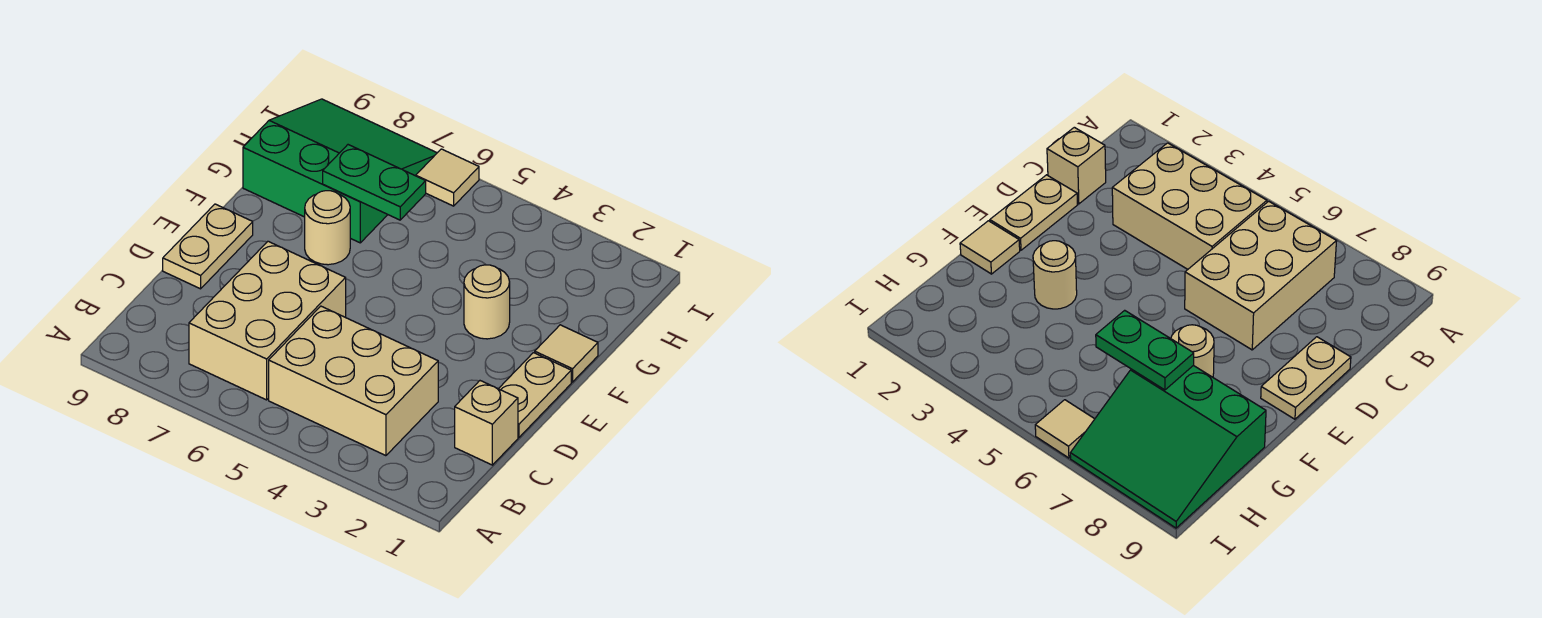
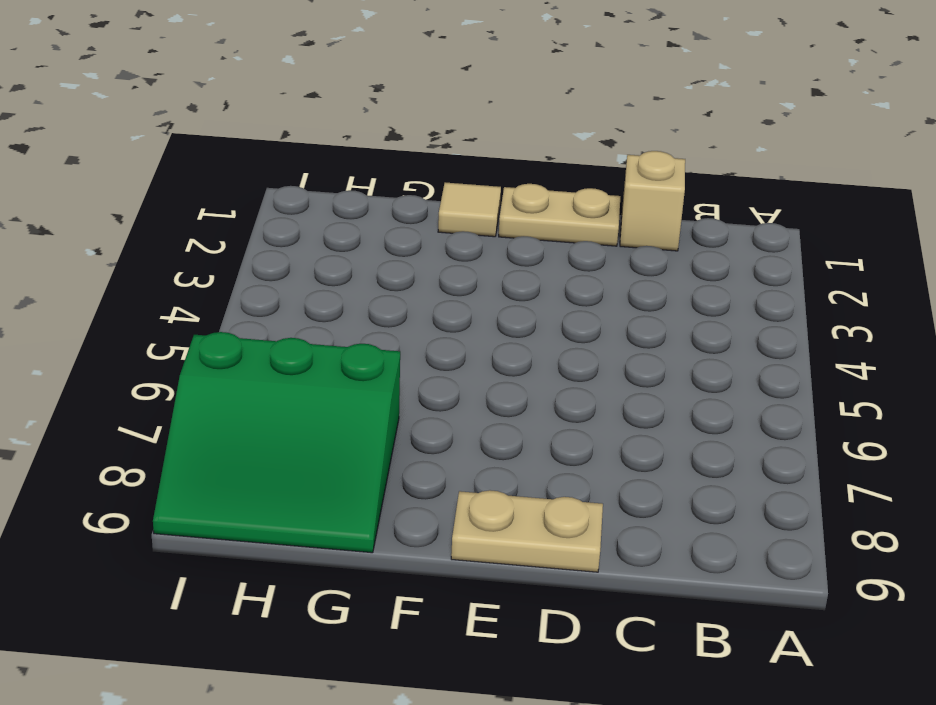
green slope G7:I9 level 1 top 7 -> green slope G7:I9 level 1 top G
none -> tan brick B3:C5 level 1
none -> tan brick B6:D7 level 1

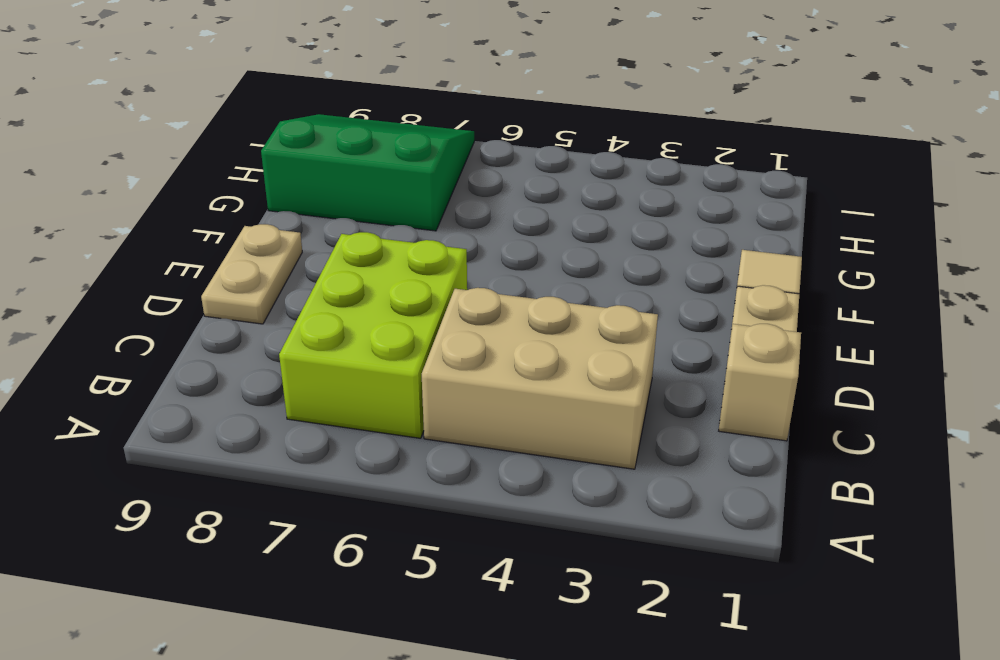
lime brick B6:D7 level 1 -> tan brick B6:D7 level 1
none -> tan round brick F3 level 1
none -> tan round brick F7 level 1

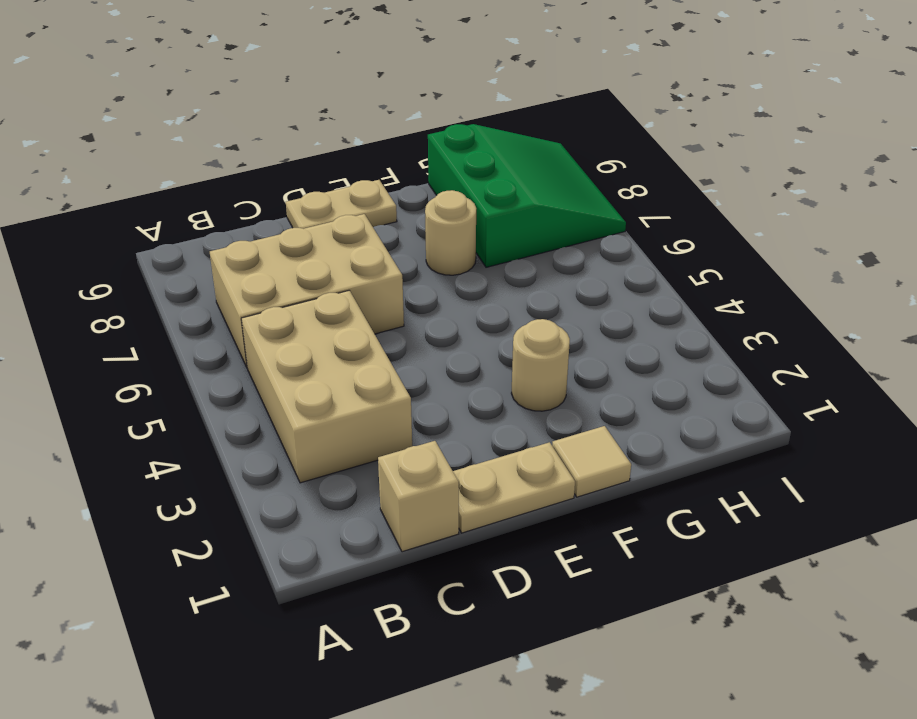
none -> tan tile I6 level 1
none -> green plate G6:G7 level 2

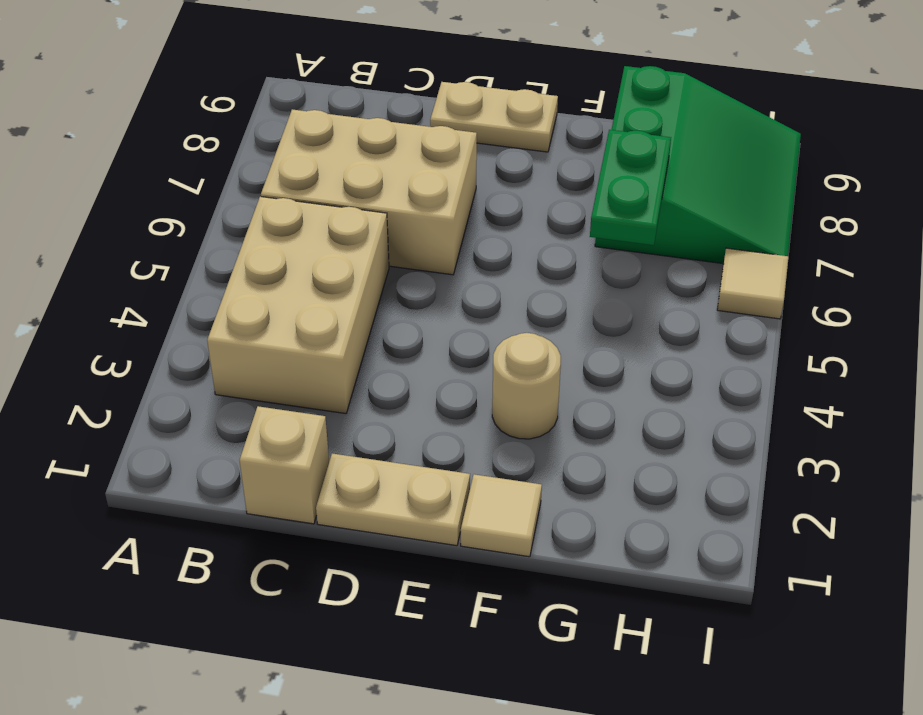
none -> tan round brick F7 level 1

